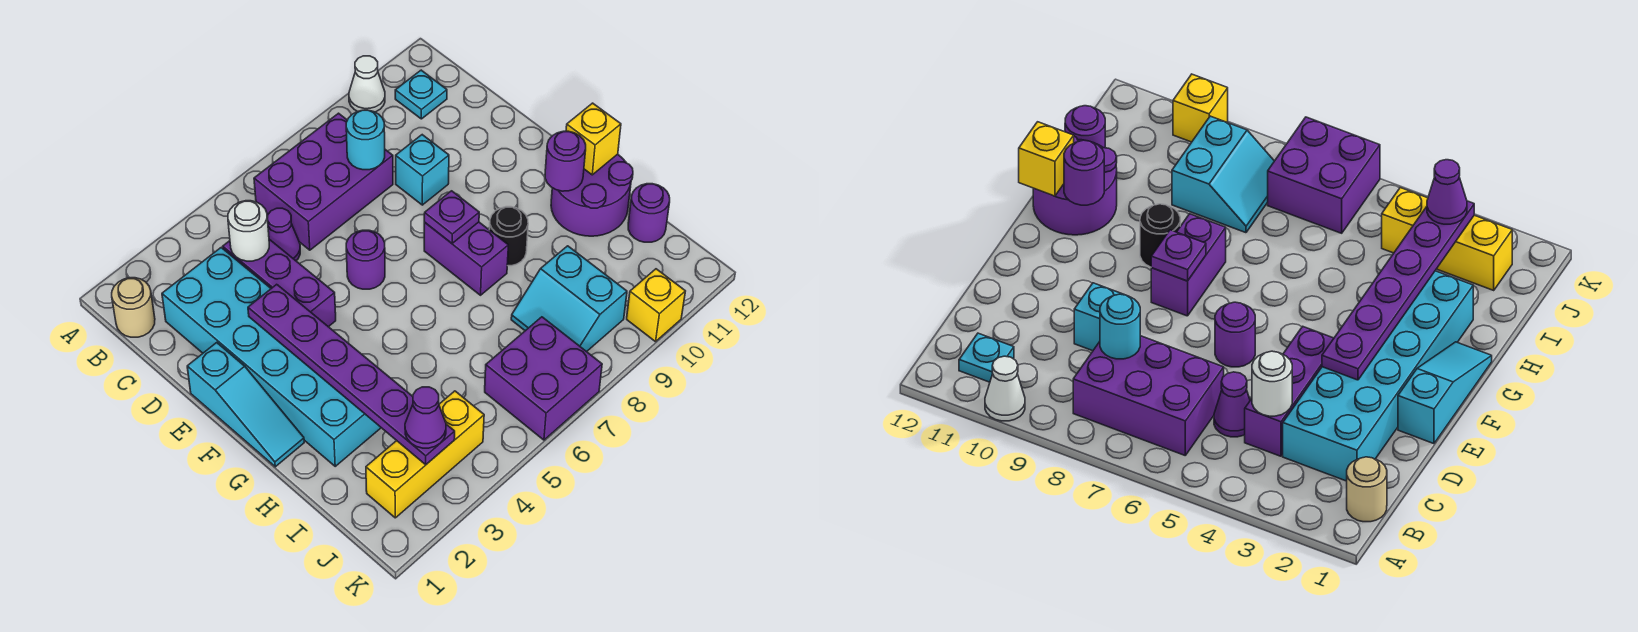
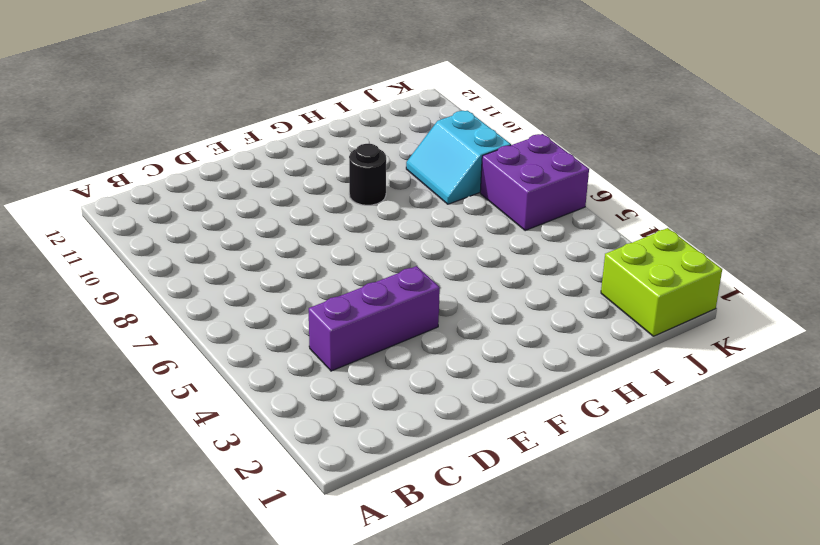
cyan slope I8:J9 level 1 top J -> cyan slope I8:J9 level 1 top 9
lime brick J1:K2 level 1 -> yellow brick J2:J4 level 1
none -> white cone A10 level 1
none -> tan round brick B1 level 1
none -> purple brick B6:C8 level 1

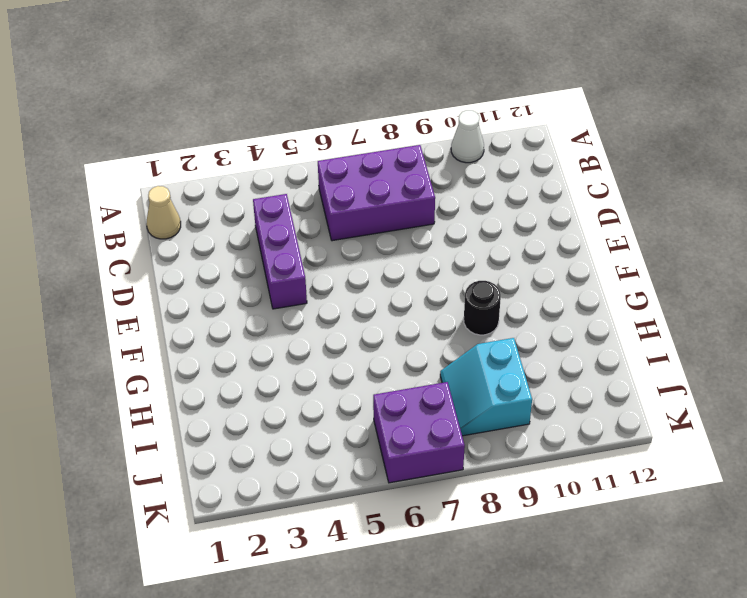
tan cone B1 level 1 -> tan round brick B1 level 1
none -> cyan plate B11 level 1
none -> cyan brick C2:H3 level 1
none -> purple cone C5 level 1

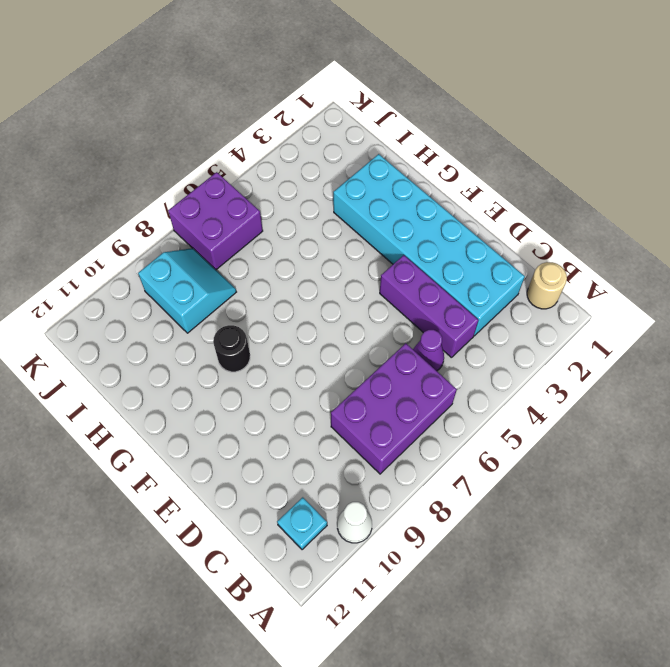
none -> cyan brick D9 level 1
none -> cyan slope E1:G1 level 1 top E
none -> purple round brick E6 level 1

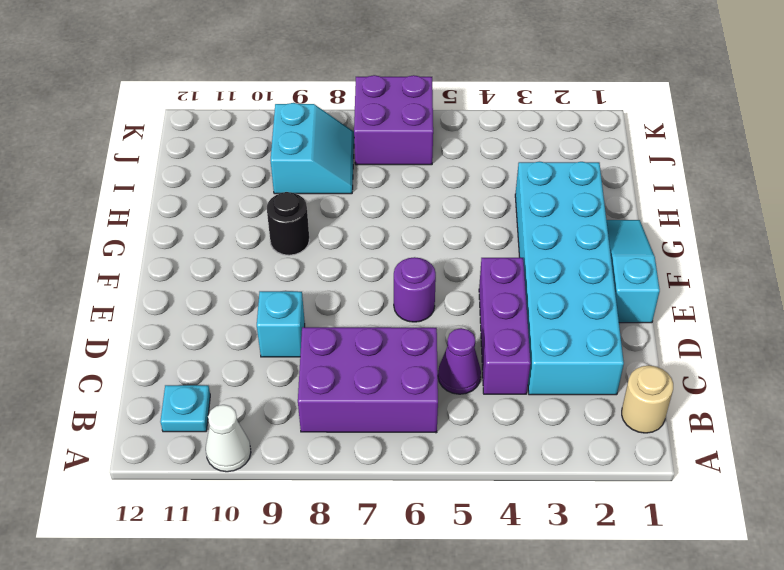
none -> purple brick F8:G8 level 1
none -> purple round brick G11:H12 level 1
none -> purple round brick I12 level 1

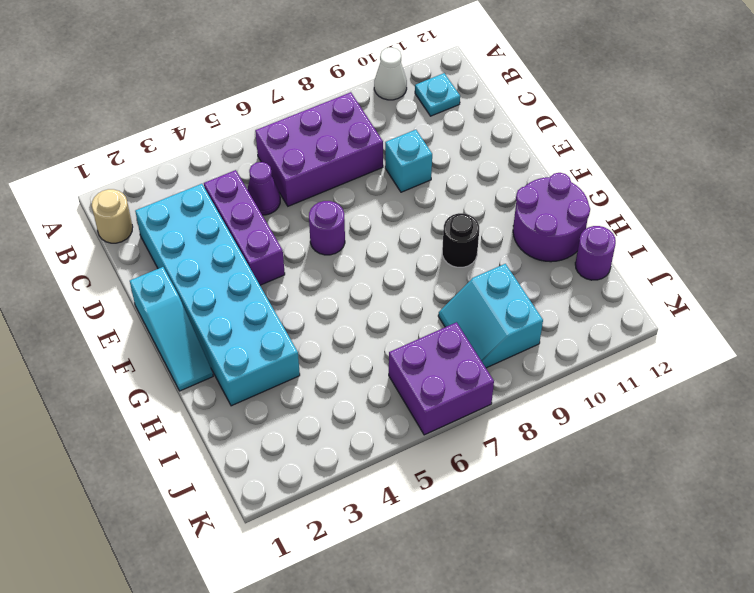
none -> purple brick F8:G8 level 1
none -> yellow brick J2:J4 level 1
none -> yellow brick K10 level 1

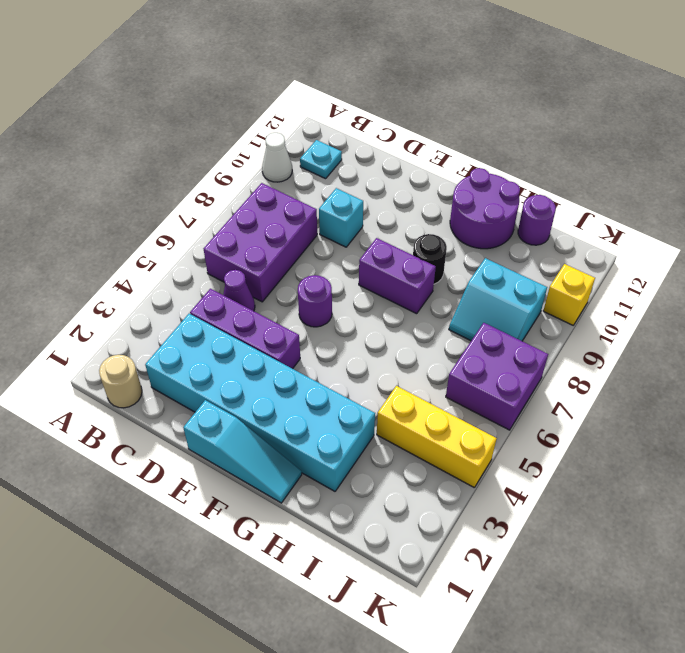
yellow brick I4:K4 level 1 -> yellow brick J2:J4 level 1
none -> white round brick C4 level 2
none -> cyan round brick C8 level 2
none -> purple plate E3:J3 level 2

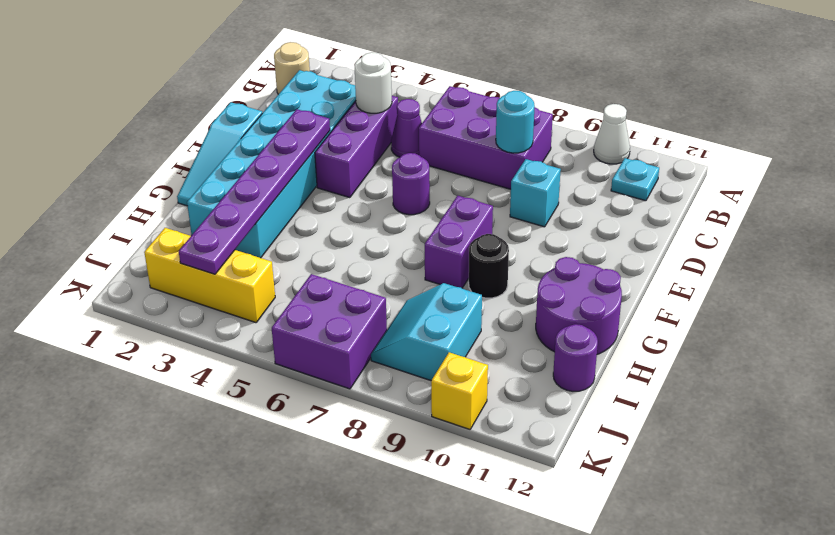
none -> purple plate F8 level 2
none -> purple round brick G11 level 2
none -> yellow brick G12 level 2

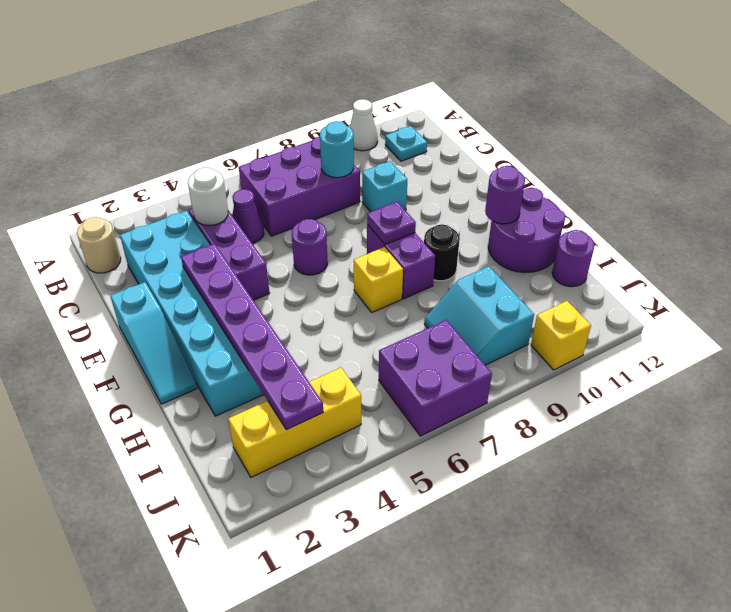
yellow brick G7 level 1 -> yellow brick G12 level 2
none -> purple cone J3 level 3

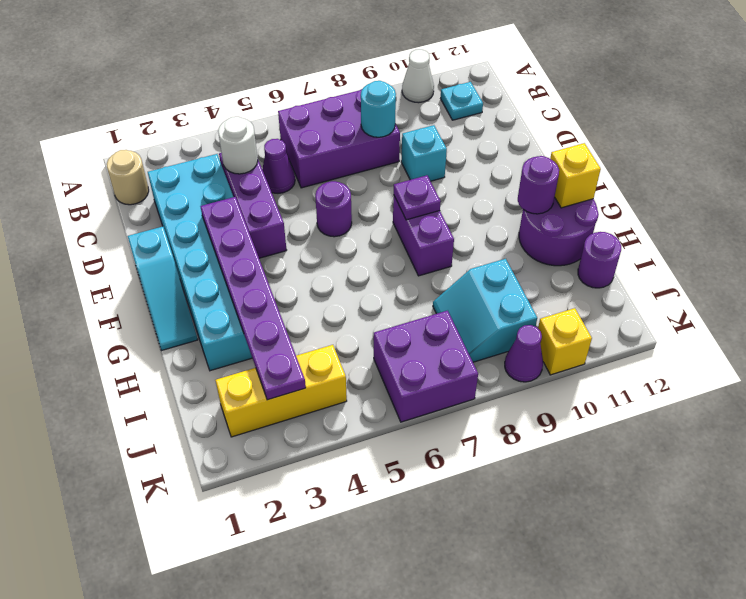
purple cone K9 level 1 -> purple cone J3 level 3
none -> black round brick G9 level 1

